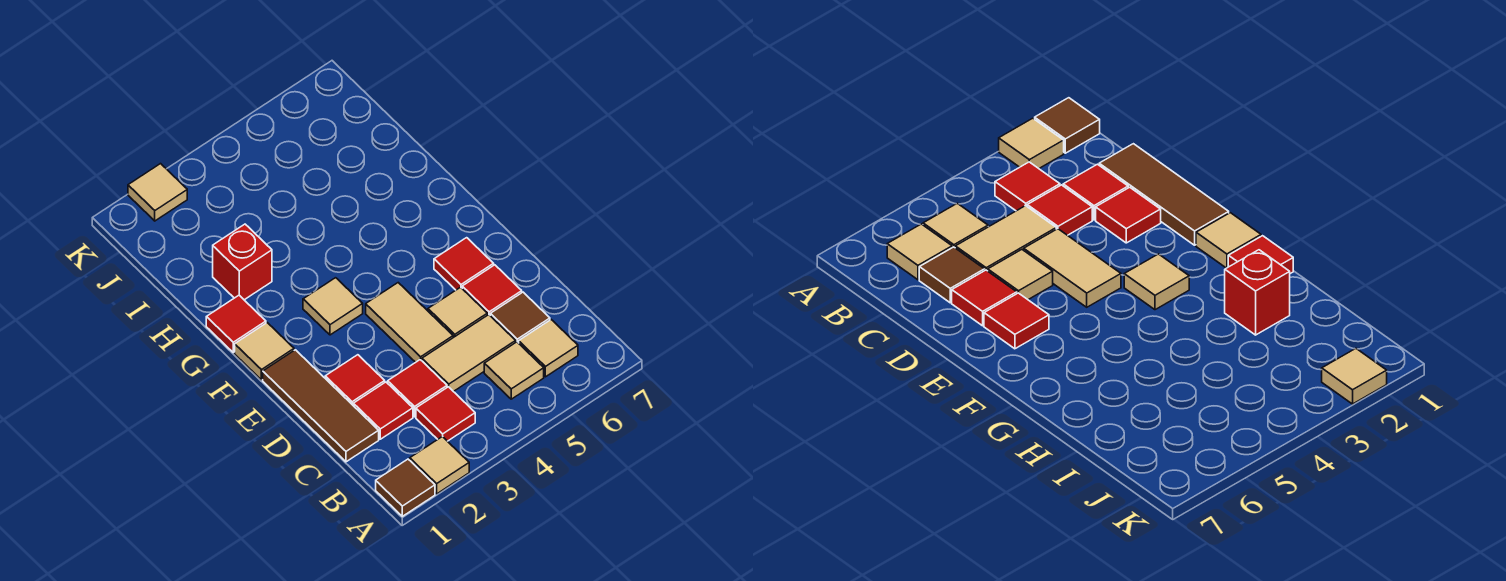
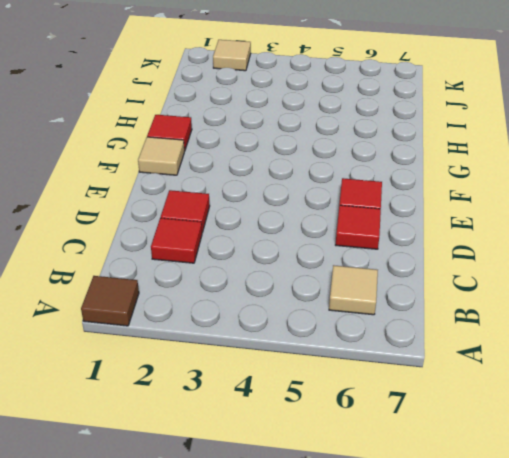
none -> tan tile A2 level 1
none -> red tile B3 level 1
none -> tan tile B5 level 1

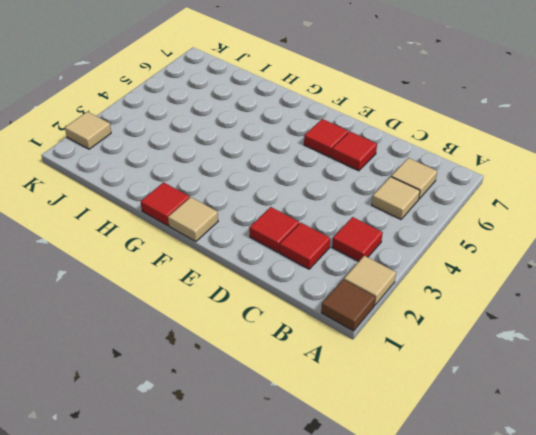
none -> brown tile C1:E1 level 1
none -> red tile C3 level 1
none -> tan tile C4:C5 level 1

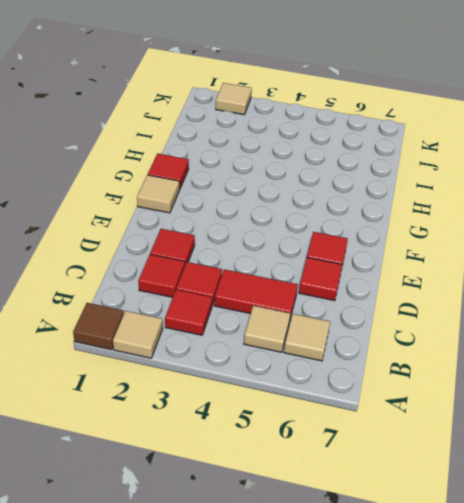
red tile C4:C5 level 1 -> tan tile C4:C5 level 1
none -> brown tile C1:E1 level 1
none -> brown tile C6 level 1
none -> tan tile D4:E4 level 1

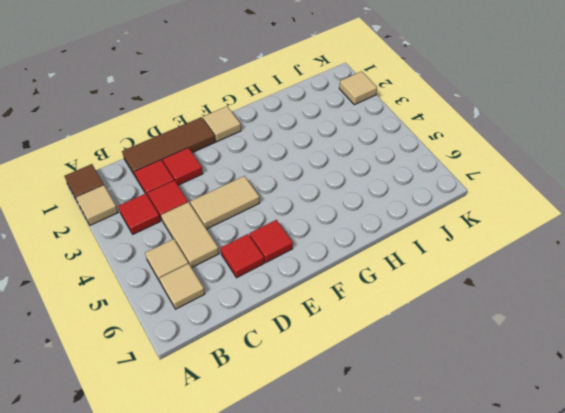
none -> brown tile C6 level 1
none -> tan tile D5 level 1
none -> tan tile F3 level 1

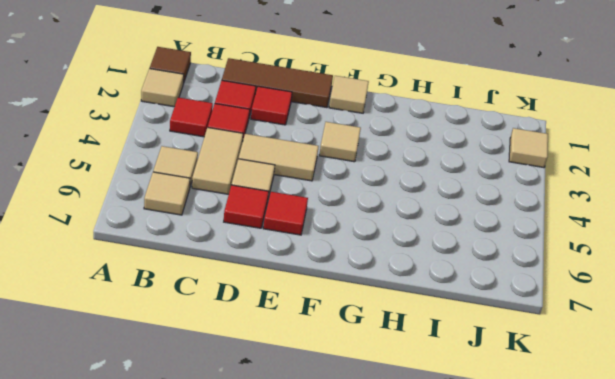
none -> brown tile C6 level 1
none -> red tile G1 level 1
none -> red brick H2 level 1

